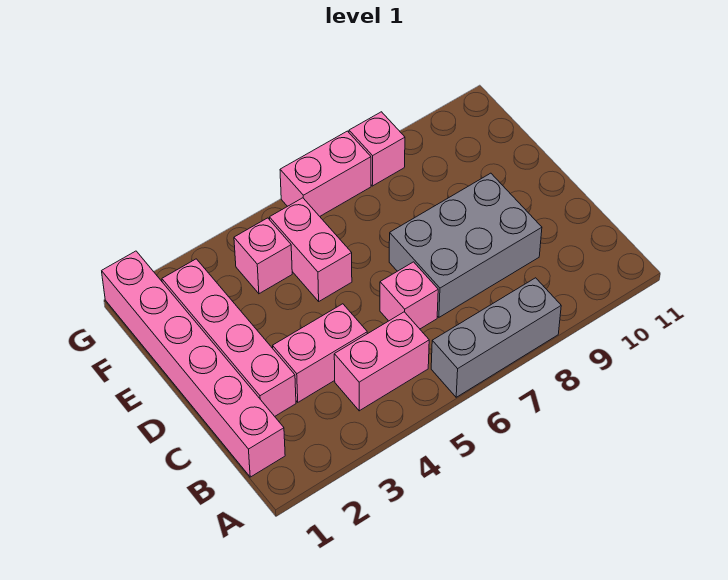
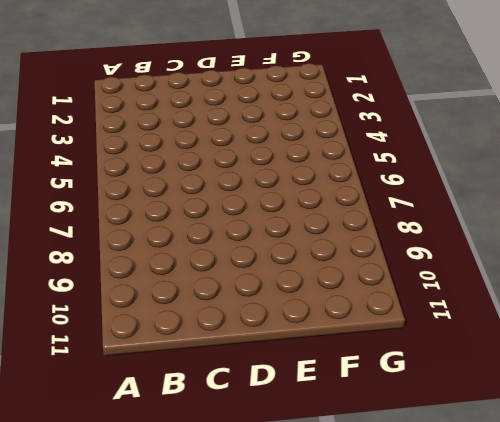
none -> grey brick A6:A8 level 1
none -> pink brick B1:G1 level 1

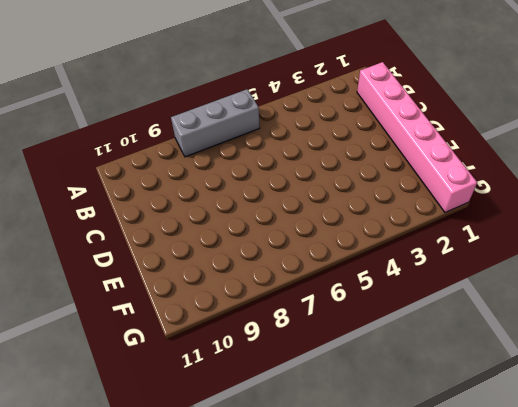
none -> pink brick B4:B5 level 1
none -> pink brick C2:F2 level 1

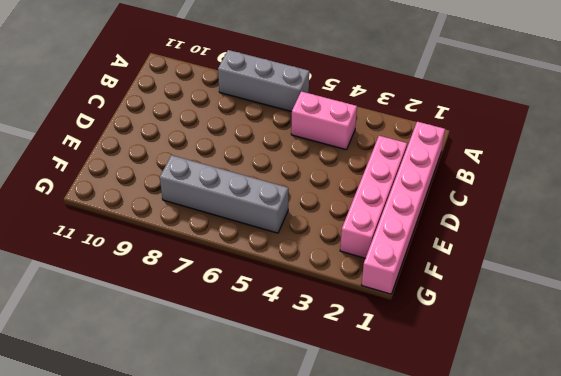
grey brick F5:F8 level 1 -> pink brick E5:F5 level 1
none -> pink brick C3:C4 level 1
none -> pink brick C6 level 1

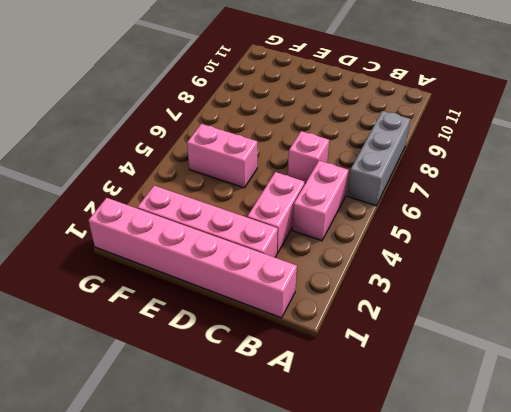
none -> grey brick C7:D9 level 1
none -> pink brick F4 level 1

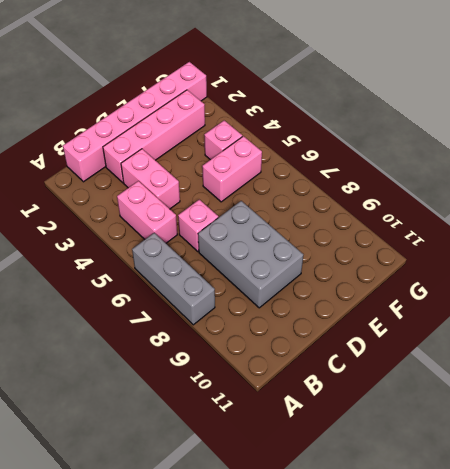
none -> pink brick G6:G7 level 1
none -> pink brick G8 level 1

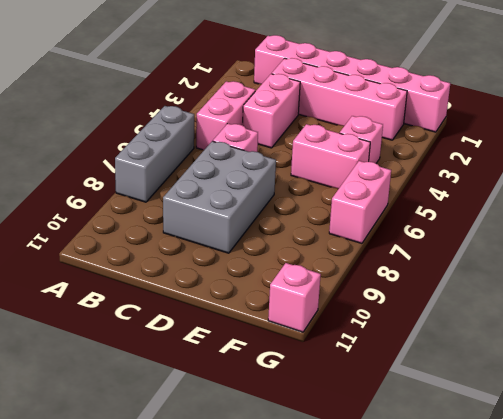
pink brick G11 level 1 -> pink brick G8 level 1

